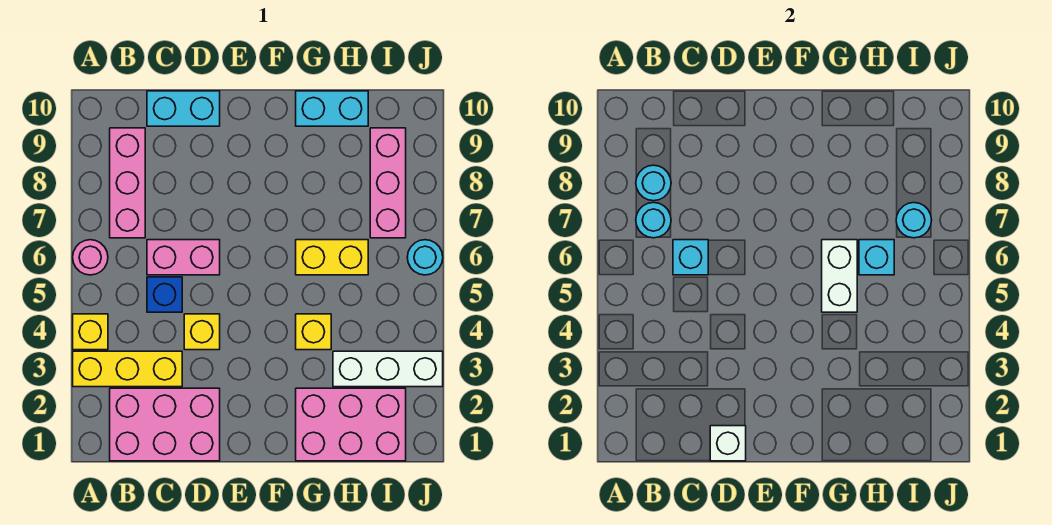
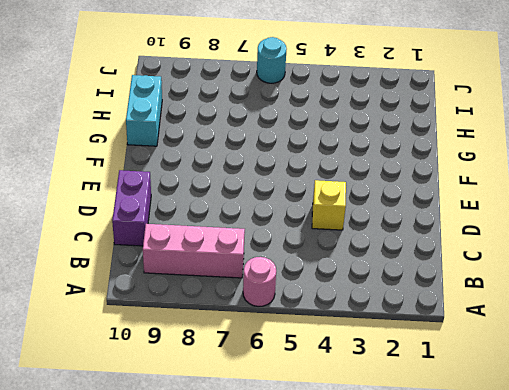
purple brick C10:D10 level 1 -> cyan brick C10:D10 level 1
none -> yellow brick A3:C3 level 1
none -> yellow brick A4 level 1
none -> pink brick B1:D2 level 1

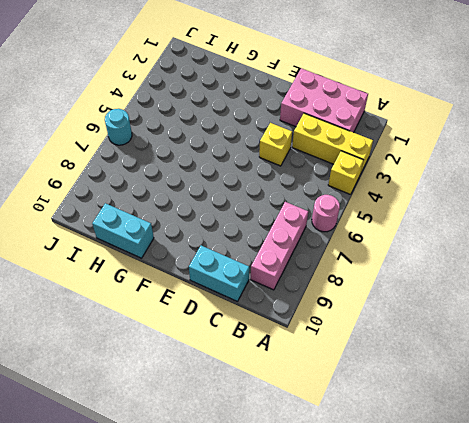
none -> blue brick C5 level 1
none -> pink brick C6:D6 level 1
none -> pink brick G1:I2 level 1

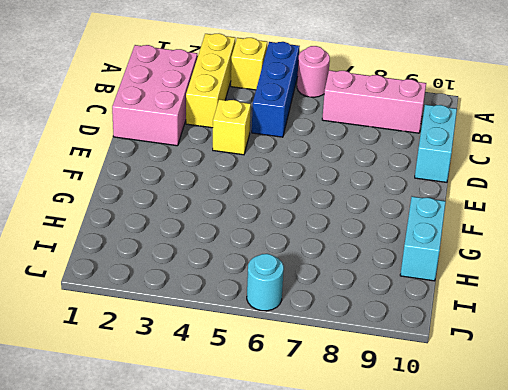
blue brick A5:C5 level 1 -> blue brick C5 level 1
none -> pink brick C6:D6 level 1
none -> pink brick G1:I2 level 1
none -> yellow brick G4 level 1

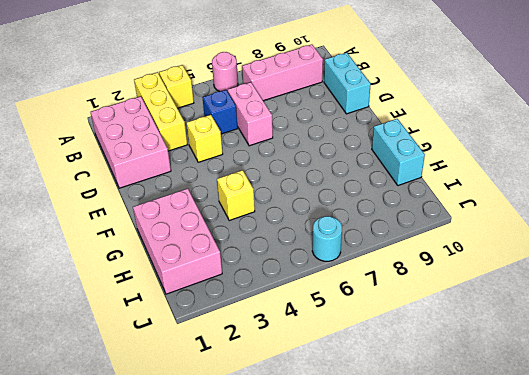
none -> yellow brick G6:H6 level 1
none -> white brick H3:J3 level 1
none -> pink brick I7:I9 level 1

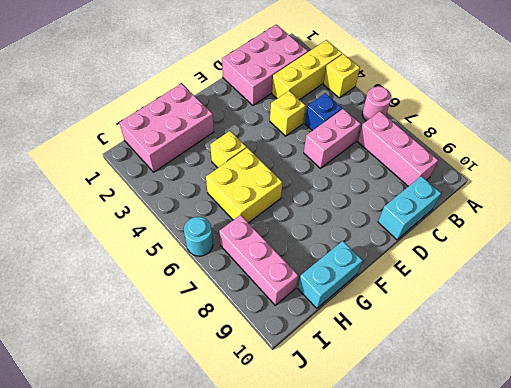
yellow brick G5:H6 level 1 -> yellow brick G6:H6 level 1
none -> white brick H3:J3 level 1
none -> cyan round brick B7 level 2
none -> cyan round brick B8 level 2

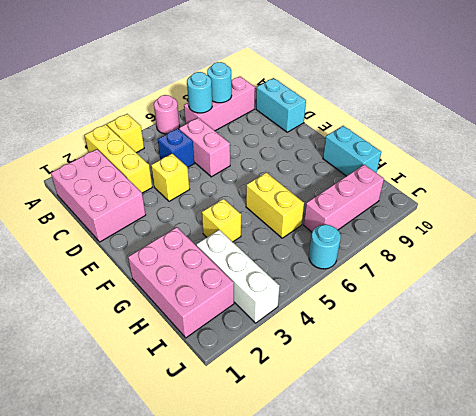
none -> cyan brick C6 level 2
none -> white brick D1 level 2
none -> white brick G5:G6 level 2

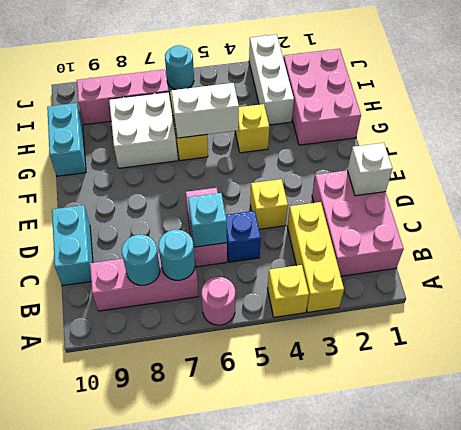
white brick G7:H8 level 1 -> none
none -> cyan brick H6 level 2
none -> cyan round brick I7 level 2

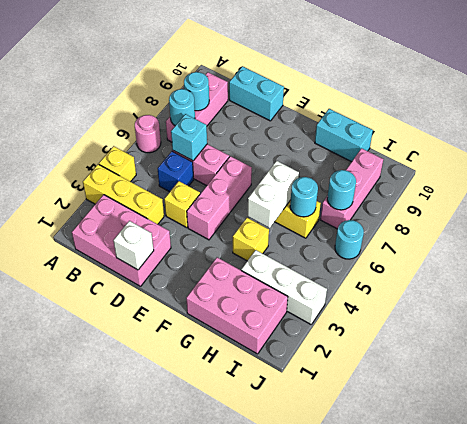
pink brick E4:E6 level 1 -> none
cyan round brick H6 level 2 -> cyan brick H6 level 2

